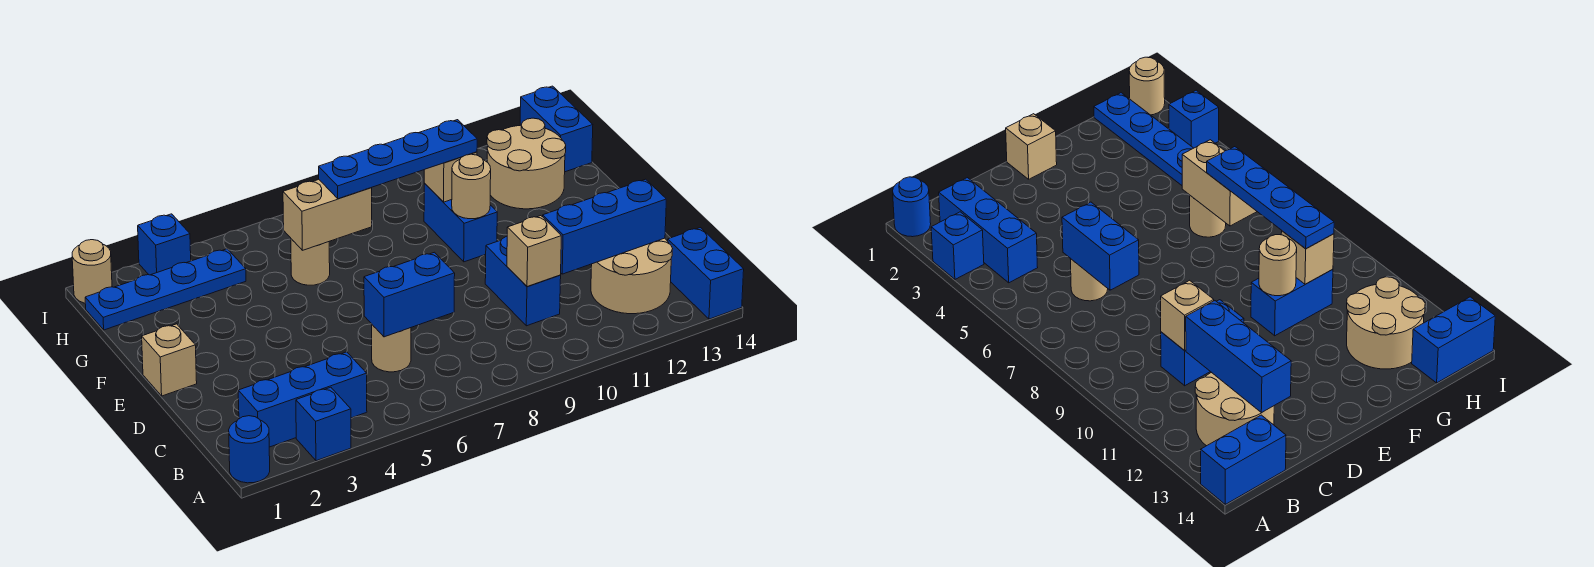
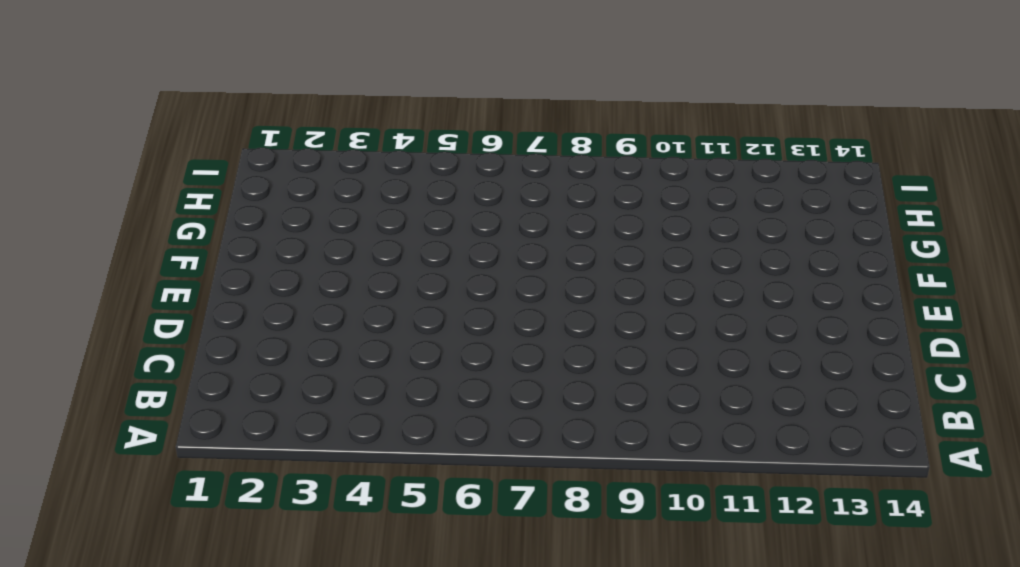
none -> blue round brick A1 level 1
none -> blue brick A3 level 1
none -> blue brick A14:B14 level 1

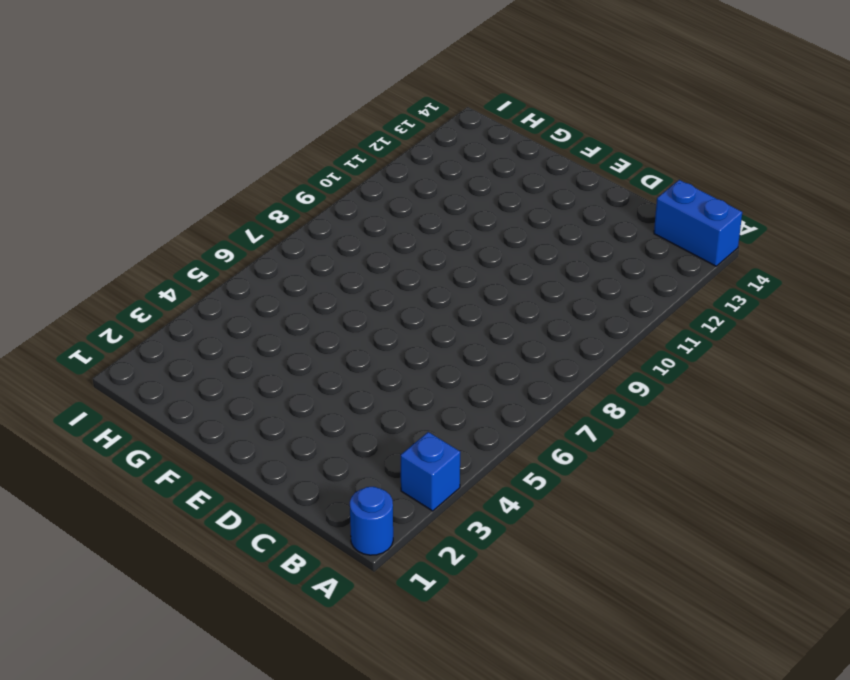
none -> blue brick B2:B4 level 1
none -> tan round brick B12:C13 level 1
none -> tan round brick C6 level 1

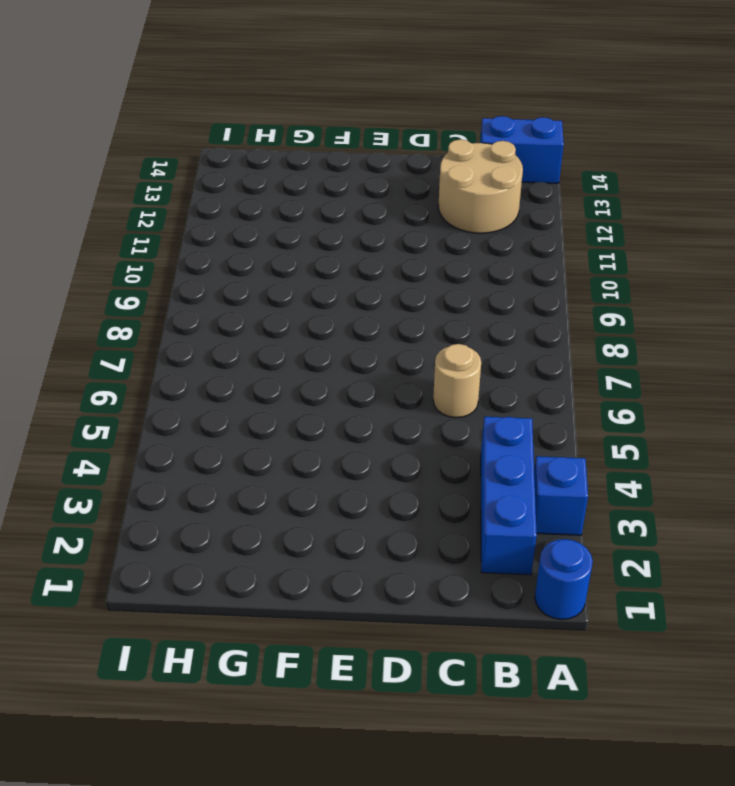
none -> blue brick C10:D10 level 1
none -> tan brick E1 level 1
none -> blue brick F10:G10 level 1

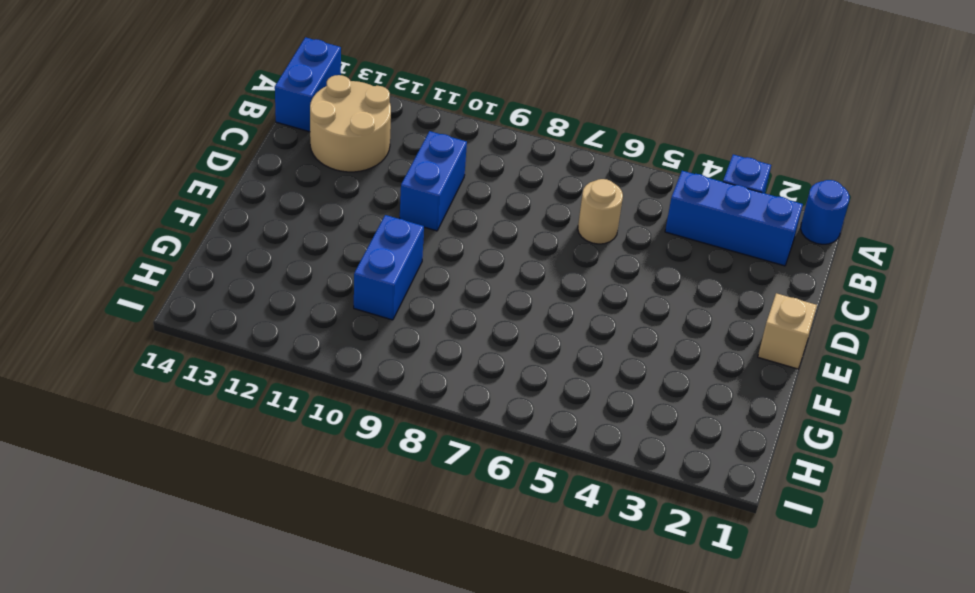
none -> tan round brick G6 level 1
none -> tan round brick G12:H13 level 1
none -> blue plate H1:H4 level 1

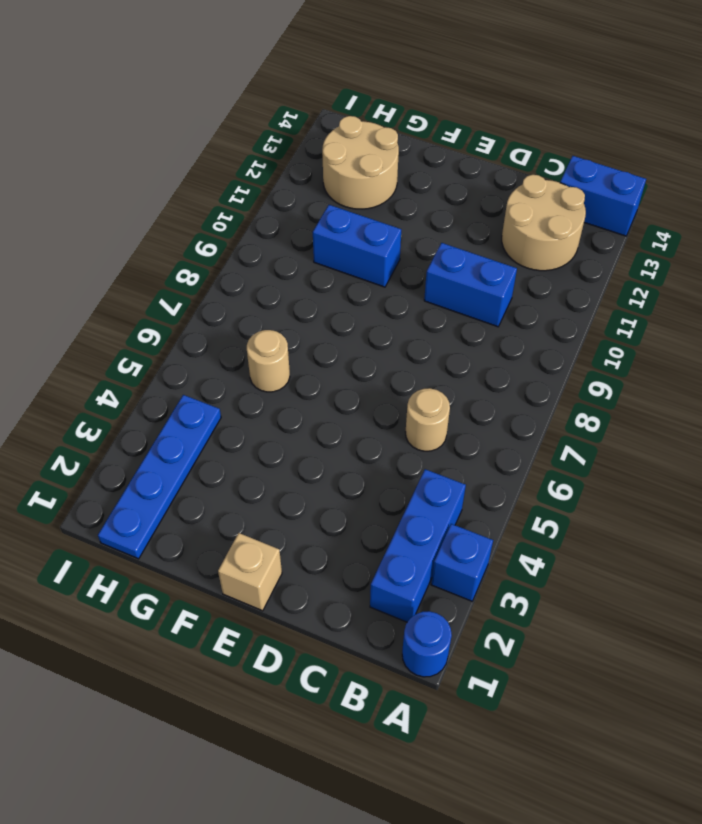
none -> blue brick H14:I14 level 1
none -> tan round brick I1 level 1
none -> blue brick I3 level 1

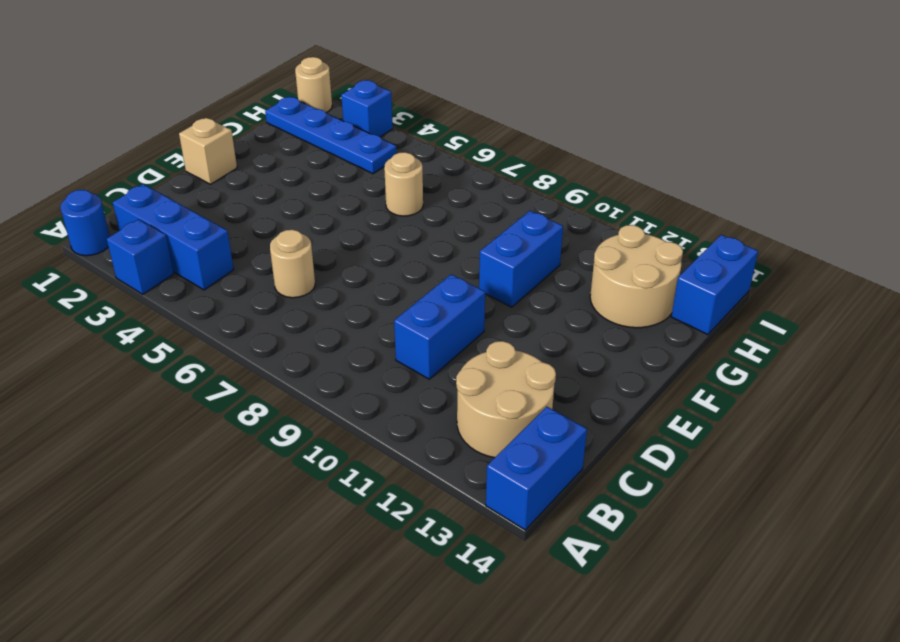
none -> blue brick C6:C7 level 2
none -> tan brick C10 level 2
none -> blue brick C11:C13 level 2

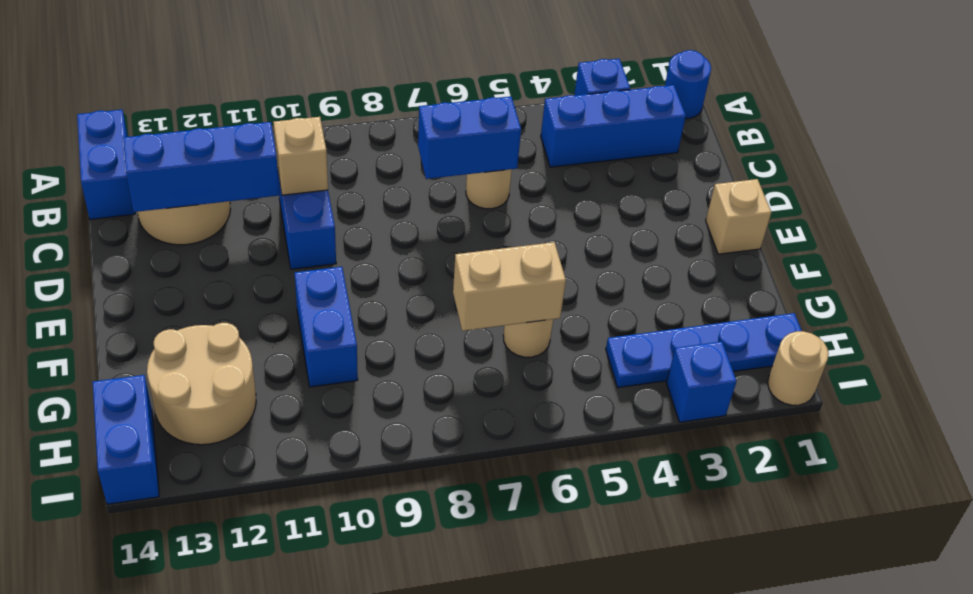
none -> tan round brick F10 level 2
none -> tan brick G10 level 2
none -> blue plate G7:G10 level 3

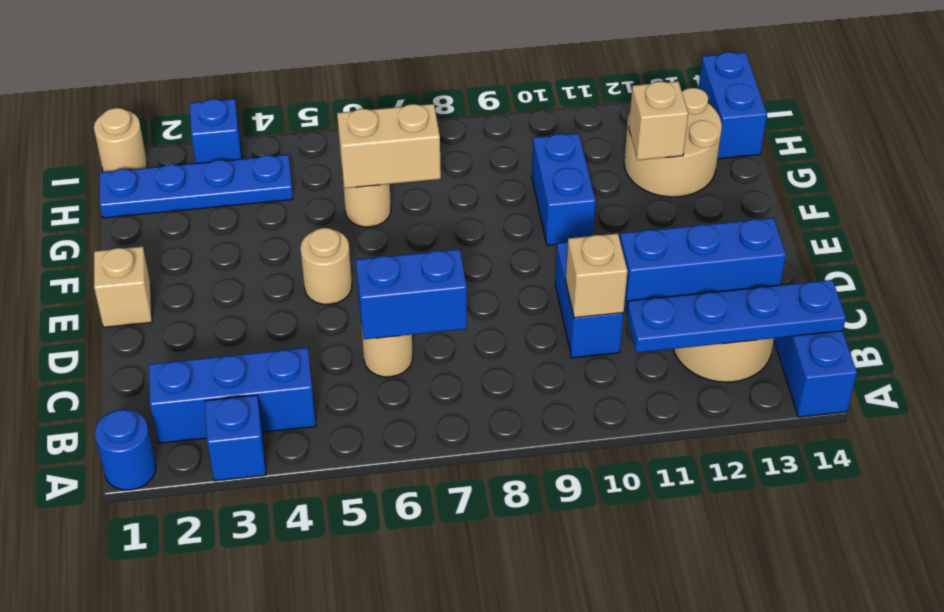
blue plate B11:B14 level 2 -> blue plate G7:G10 level 3
tan round brick E5 level 1 -> tan round brick F10 level 2
tan brick G12 level 2 -> tan brick G10 level 2

